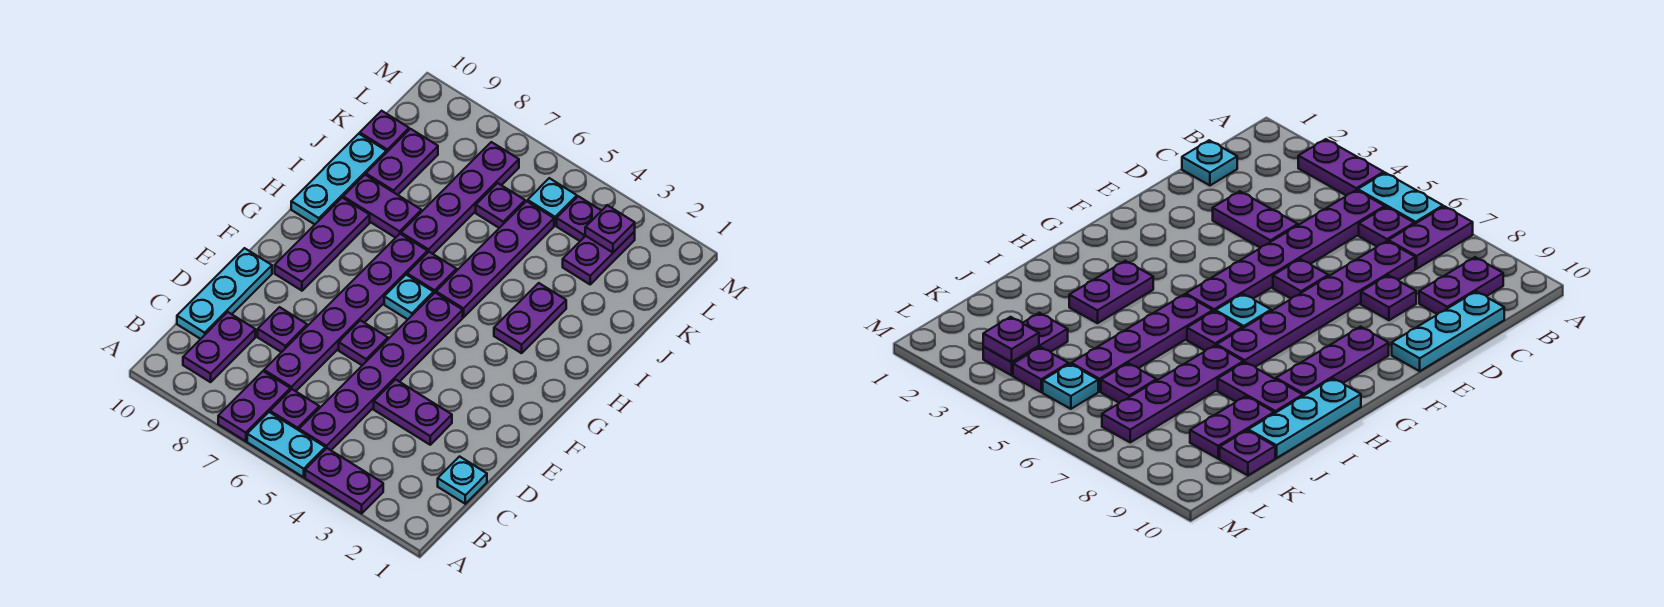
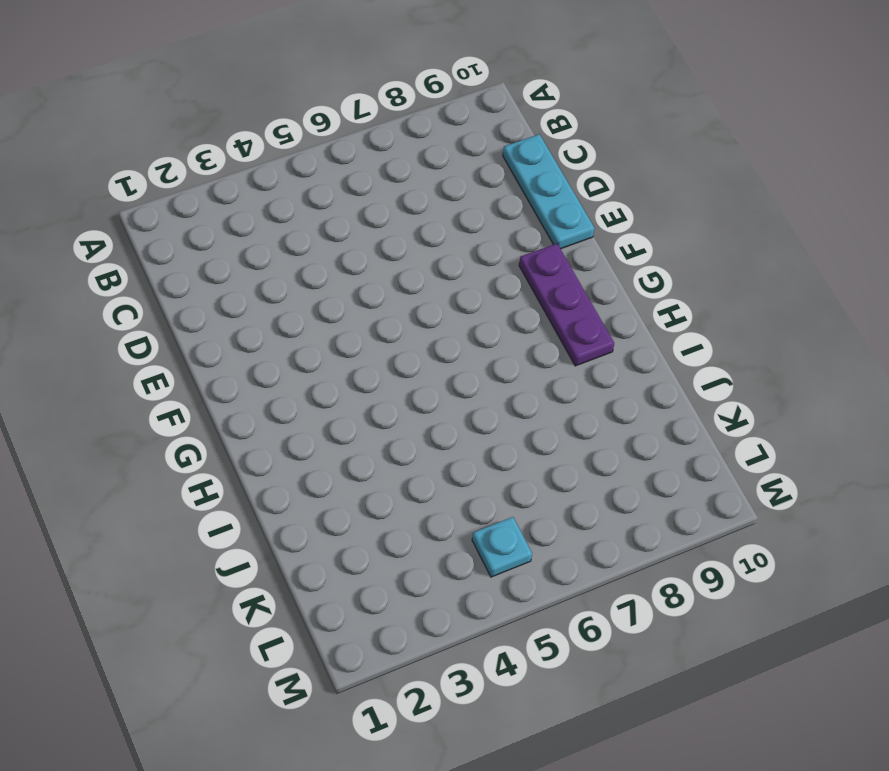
none -> purple plate A3:A4 level 1
none -> cyan plate A5:A6 level 1
none -> purple plate A7:B7 level 1

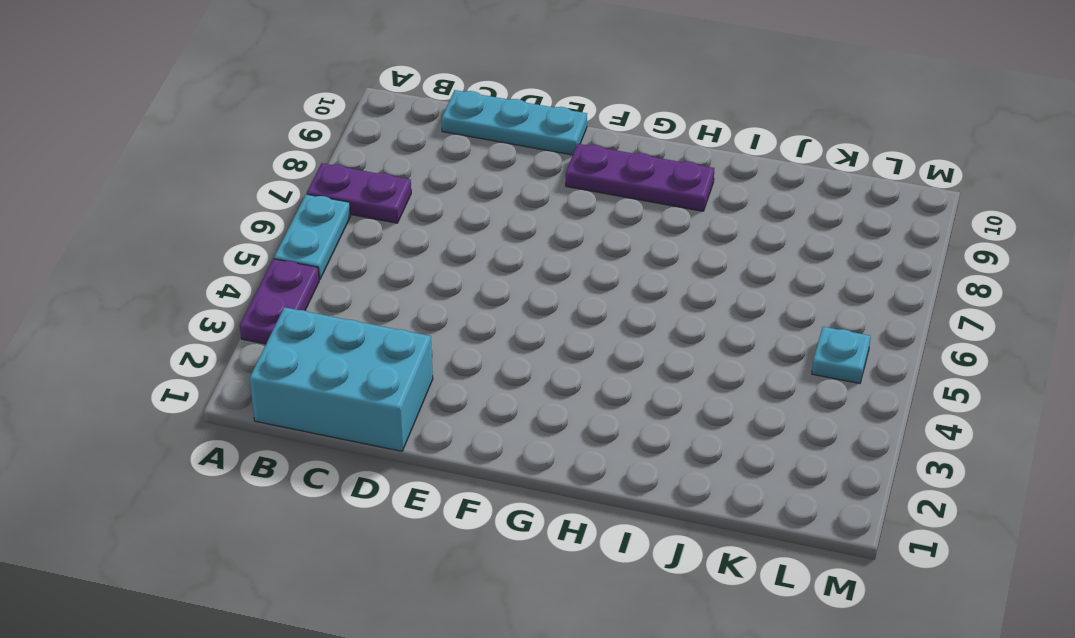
cyan brick B1:D2 level 1 -> cyan plate C1 level 1
none -> purple plate B5:G5 level 1
none -> purple plate B6 level 1
none -> purple plate B9:C9 level 1

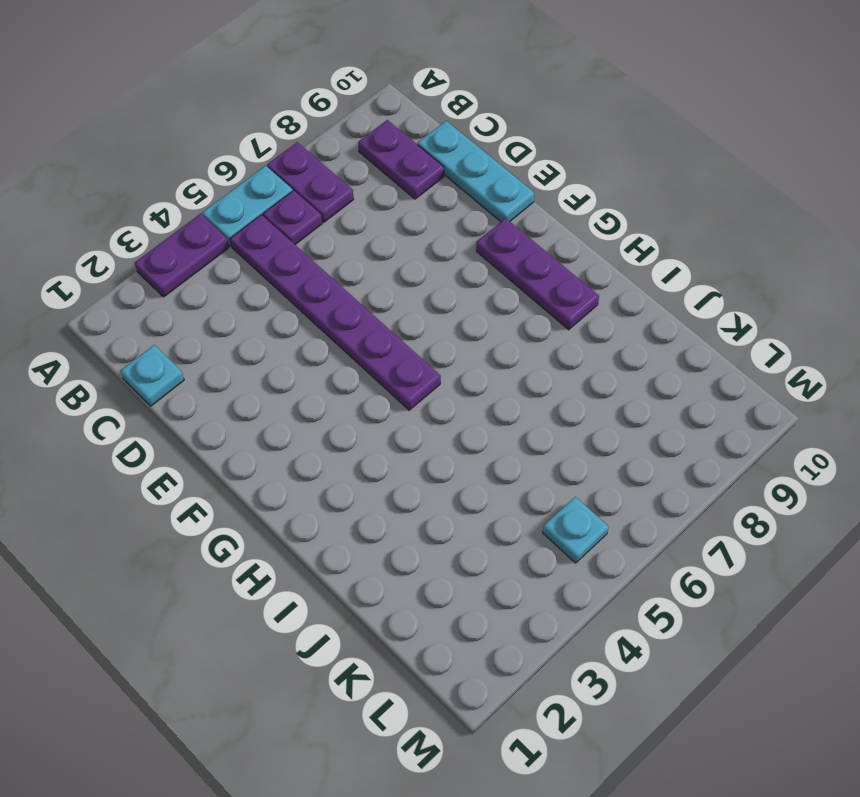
none -> purple plate C7:H7 level 1
none -> purple plate D3:D4 level 1
none -> purple plate D8 level 1

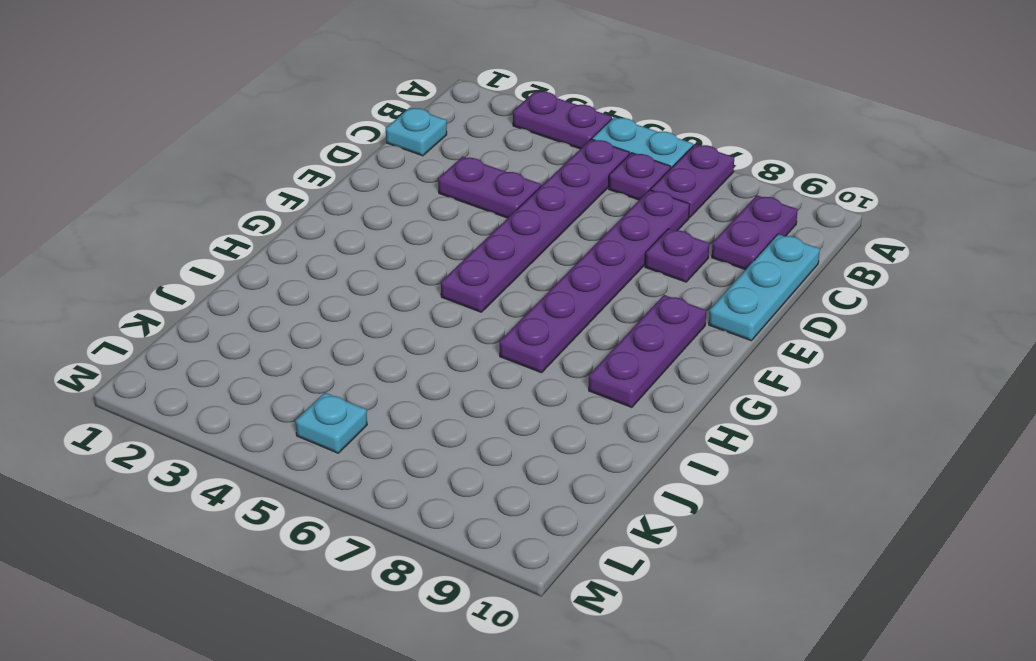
none -> purple plate E6 level 1
none -> cyan plate G6 level 1
none -> purple plate H3:I3 level 1

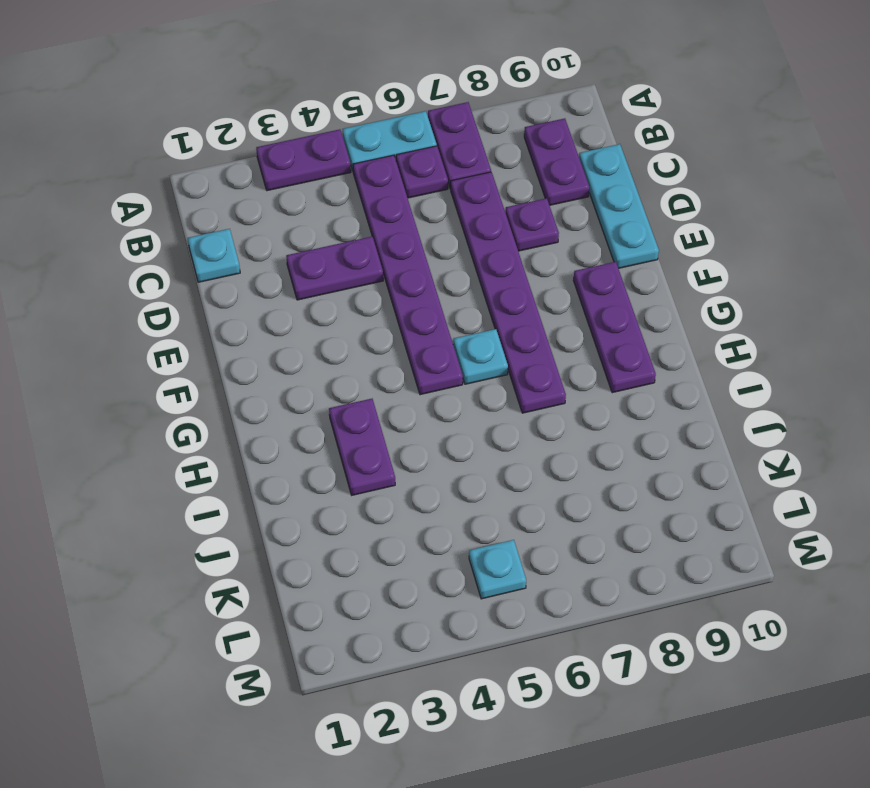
none -> purple plate E6 level 1
none -> purple plate H5:K5 level 1
none -> purple plate H6 level 1

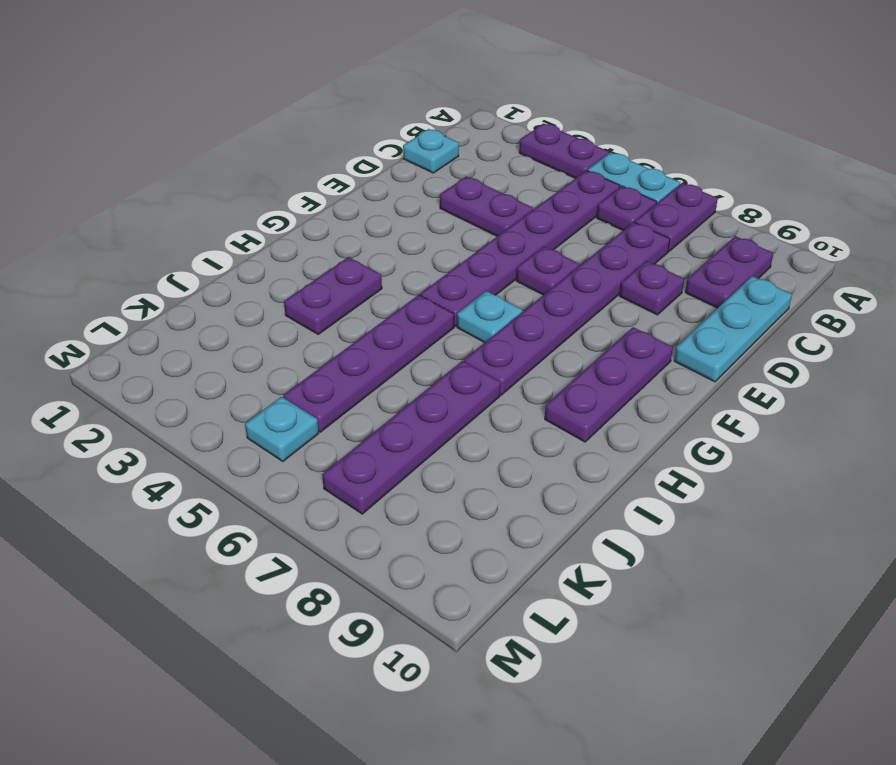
none -> purple plate H6 level 1
none -> cyan plate H10:J10 level 1
none -> purple plate I8:I9 level 1

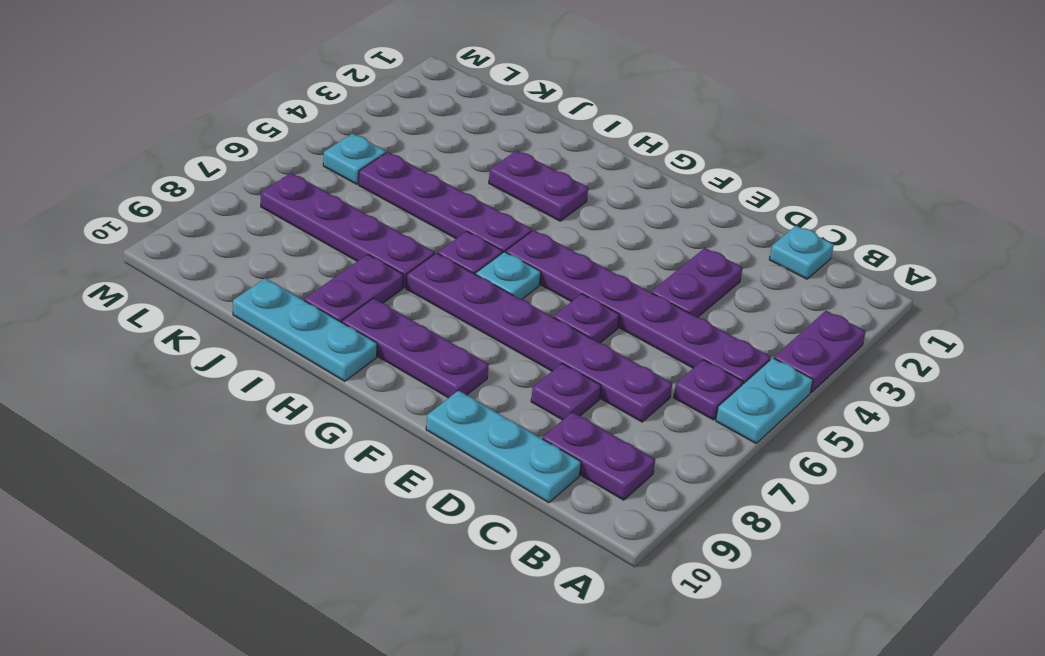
none -> purple plate A7:B7 level 1
none -> purple plate J9:K9 level 1
none -> purple plate K3:L3 level 1

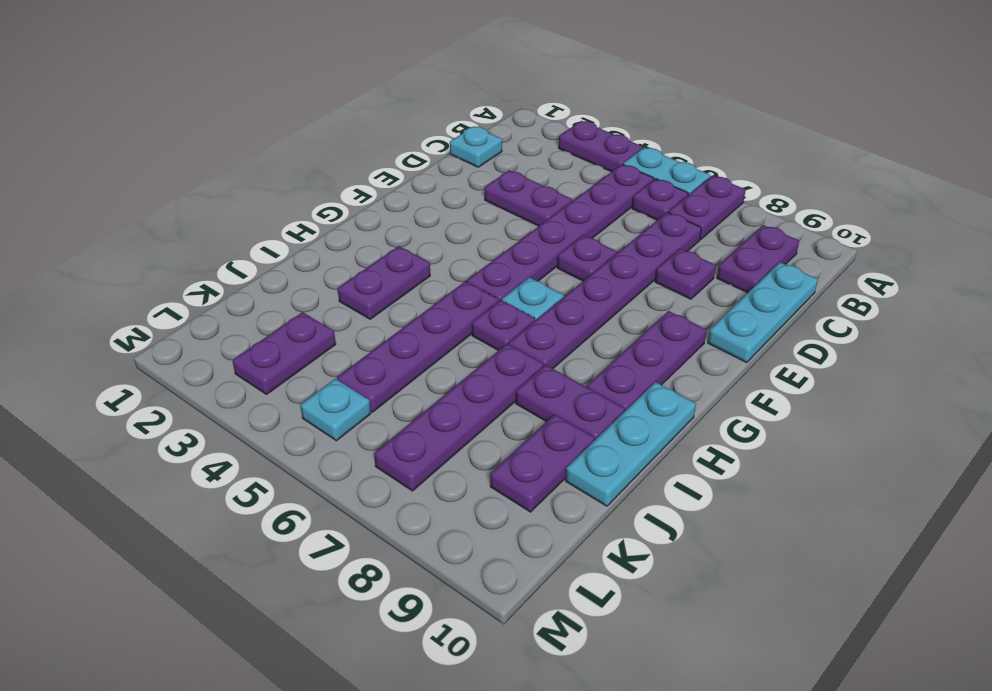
none -> purple plate K6 level 1
none -> purple plate K10 level 1
none -> purple plate L4 level 1

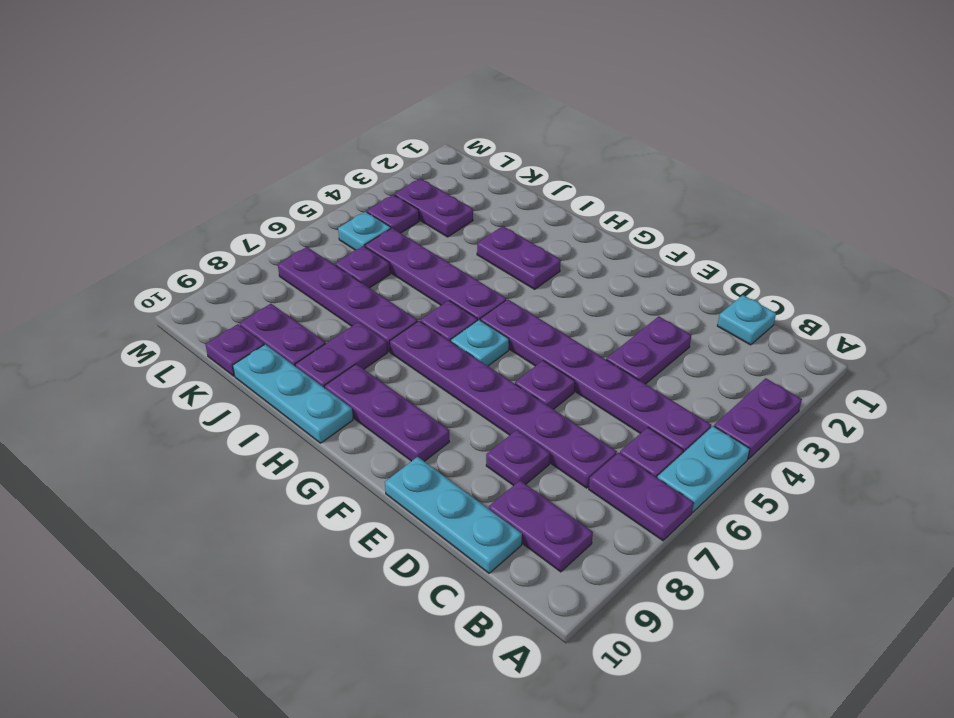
none -> purple plate L3 level 2

